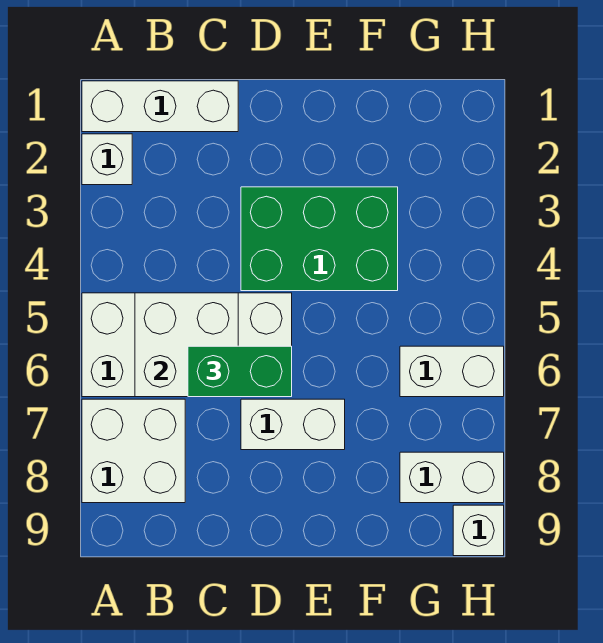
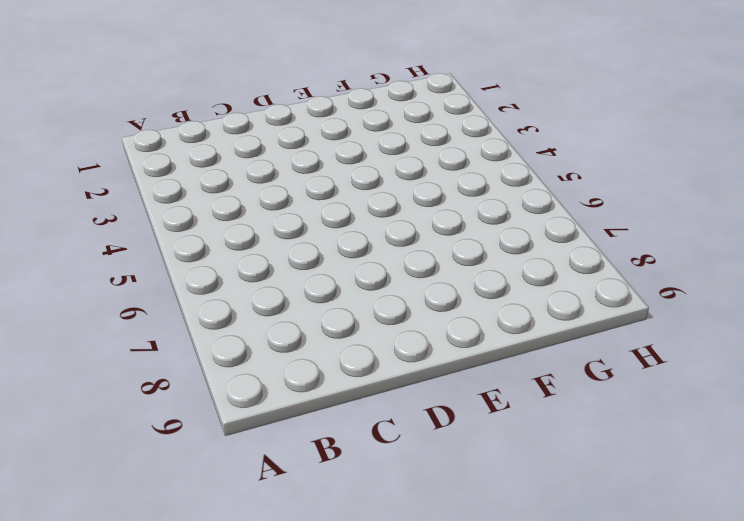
none -> white brick A1:C1 level 1
none -> white brick A2 level 1

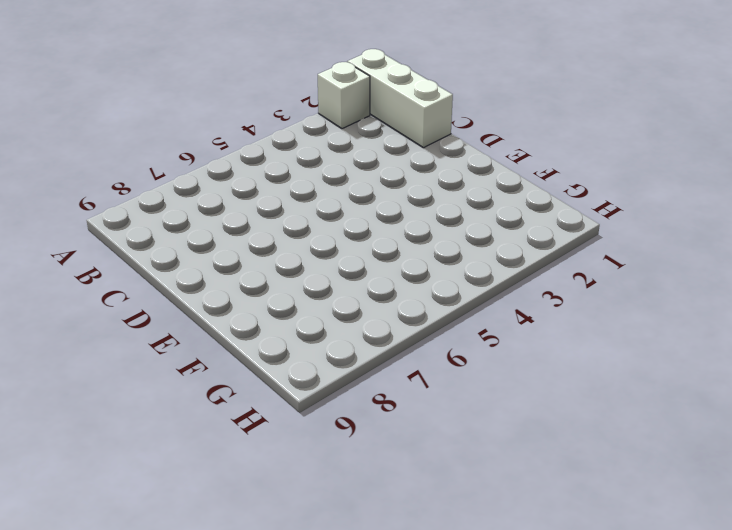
none -> white brick A5:D6 level 1
none -> white brick A7:B8 level 1

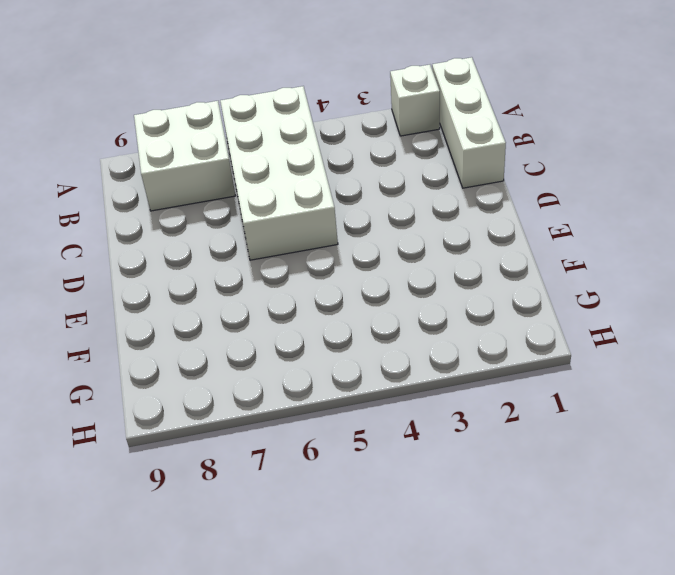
none -> green brick D3:F4 level 1
none -> white brick D7:E7 level 1

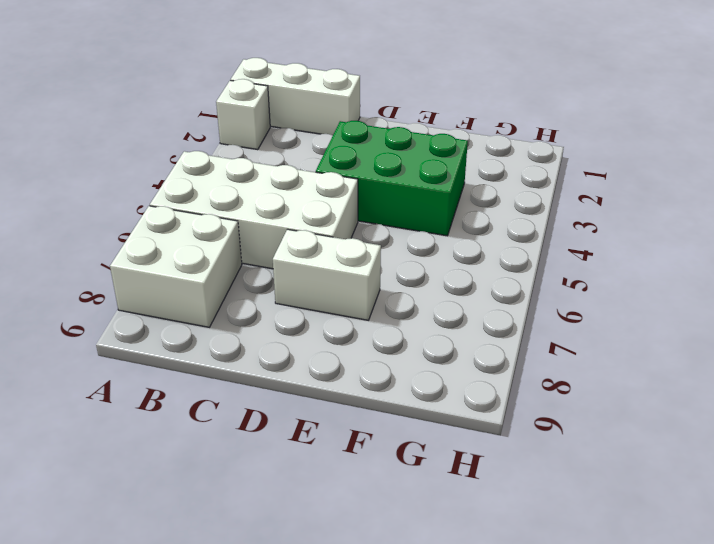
none -> white brick G6:H6 level 1
none -> white brick G8:H8 level 1

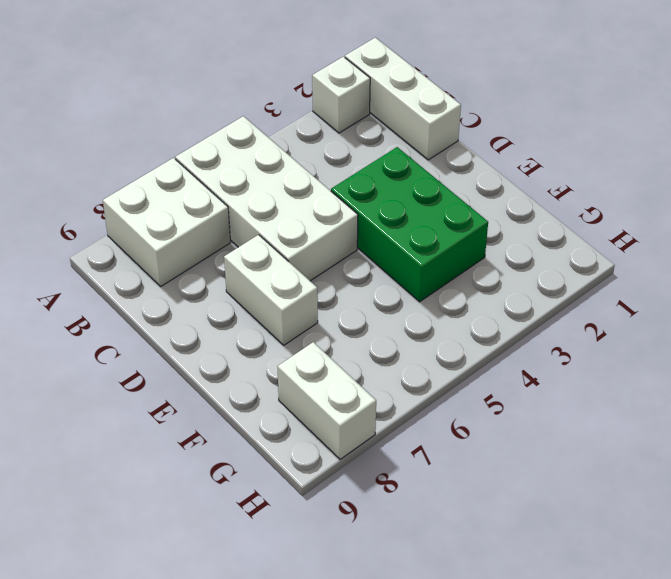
none -> white brick G6:H6 level 1
none -> white brick H9 level 1

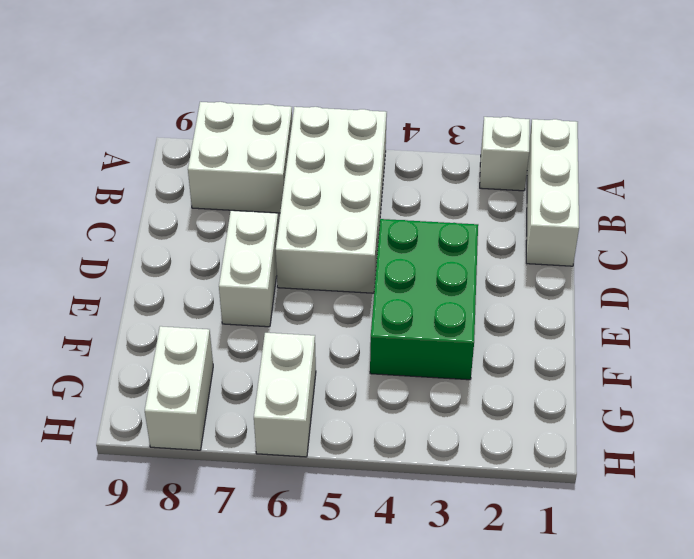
none -> white brick H9 level 1
none -> white brick B5:C6 level 2

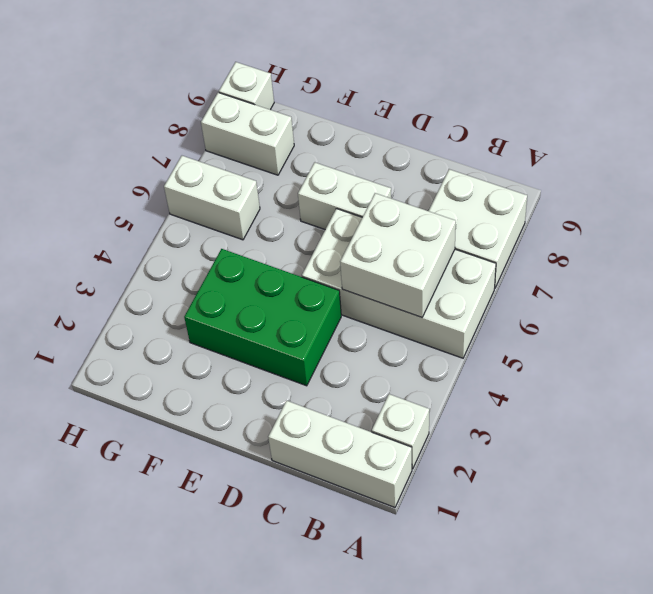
none -> green brick C6:D6 level 3

